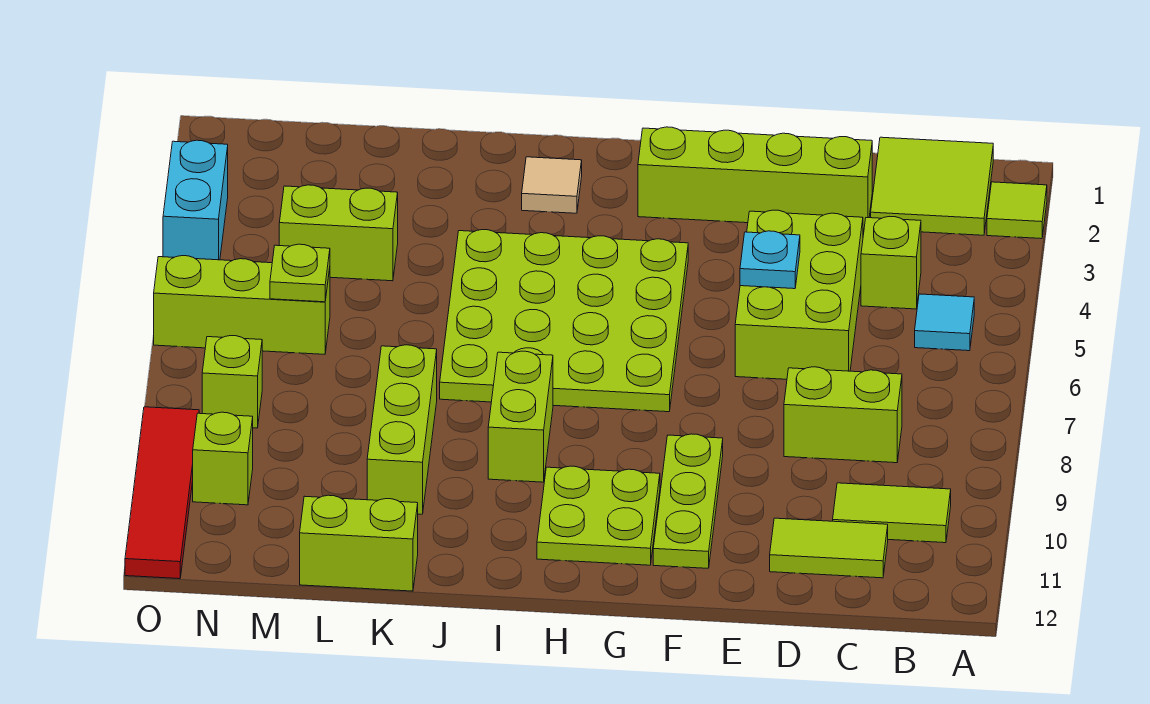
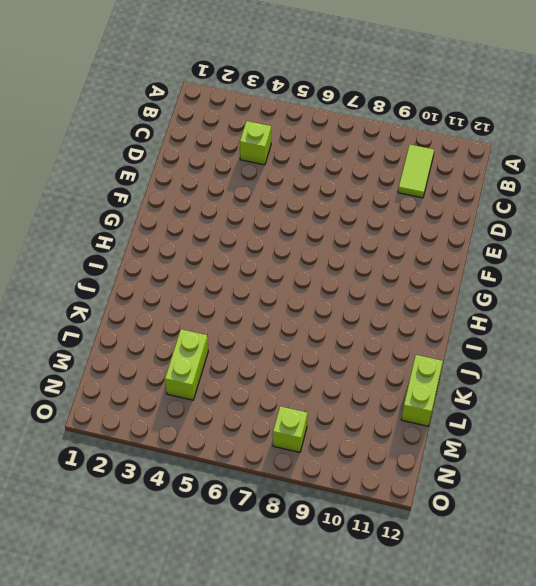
none -> lime tile A2 level 1
none -> lime tile B1:C2 level 1
none -> cyan tile B5 level 1

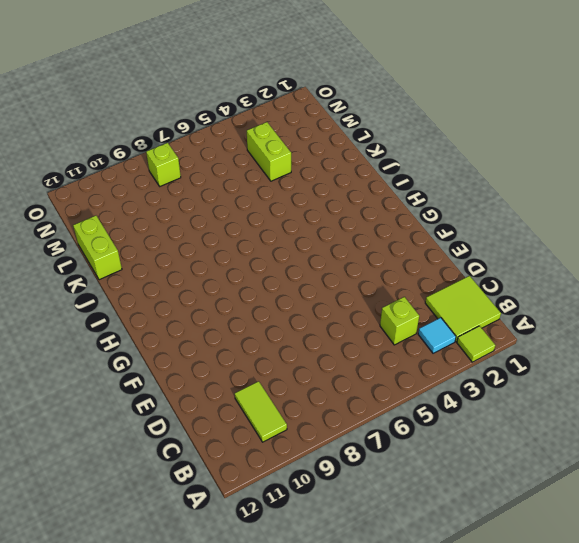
cyan tile B3 level 1 -> cyan tile B5 level 1
none -> lime brick C8:D8 level 1
none -> lime tile C11:D11 level 1
none -> lime brick D2:G2 level 1

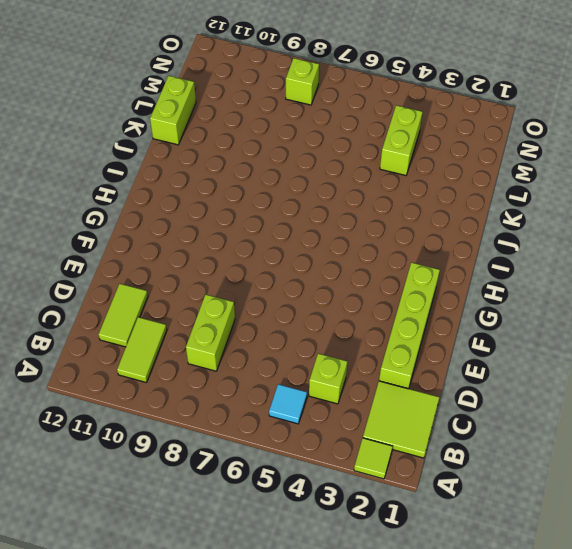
none -> lime brick D4:E6 level 1
none -> lime plate F9:F11 level 1
none -> lime plate G4:J7 level 1

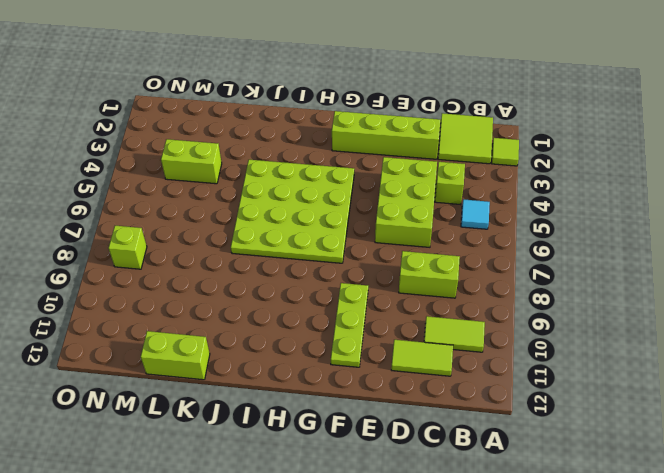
none -> lime plate G10:H11 level 1
none -> tan tile I2 level 1
none -> lime brick I8:I9 level 1

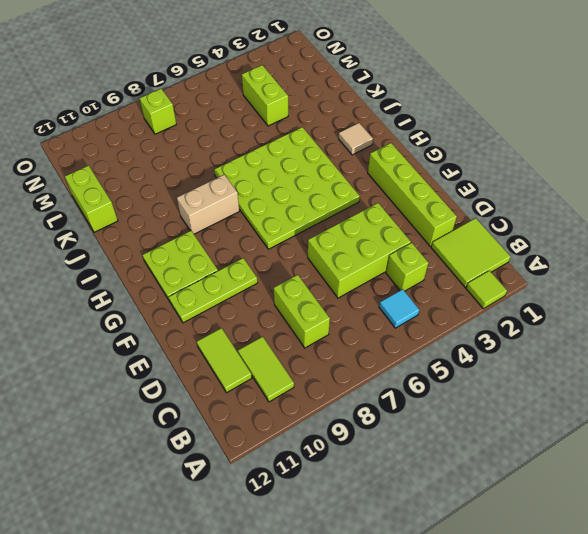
tan brick I8:I9 level 1 -> lime brick I8:I9 level 1
none -> lime brick K8:K10 level 1
none -> lime brick M6:O6 level 1
none -> lime brick N10 level 1

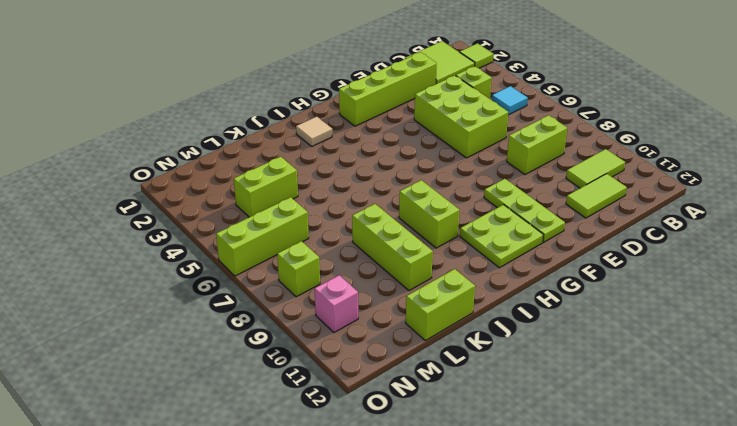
pink brick N10 level 1 -> lime brick N10 level 1
none -> lime plate G4:J7 level 1
none -> cyan brick O3:O4 level 1
none -> red tile O9:O12 level 1

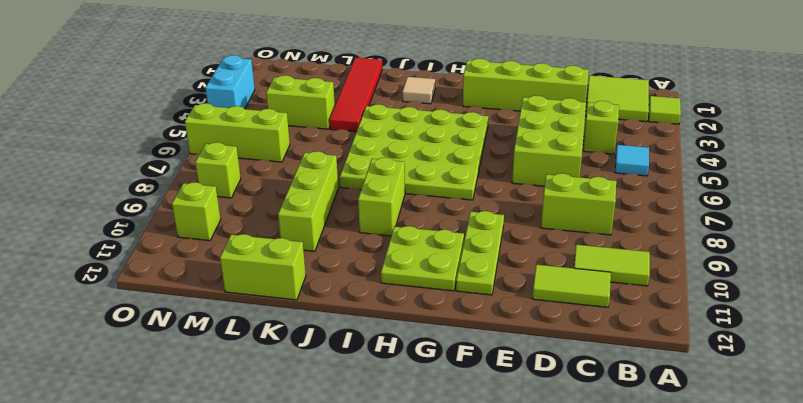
red tile K1:K4 level 1 -> red tile O9:O12 level 1
none -> cyan plate E5 level 2
none -> lime plate M6 level 2

